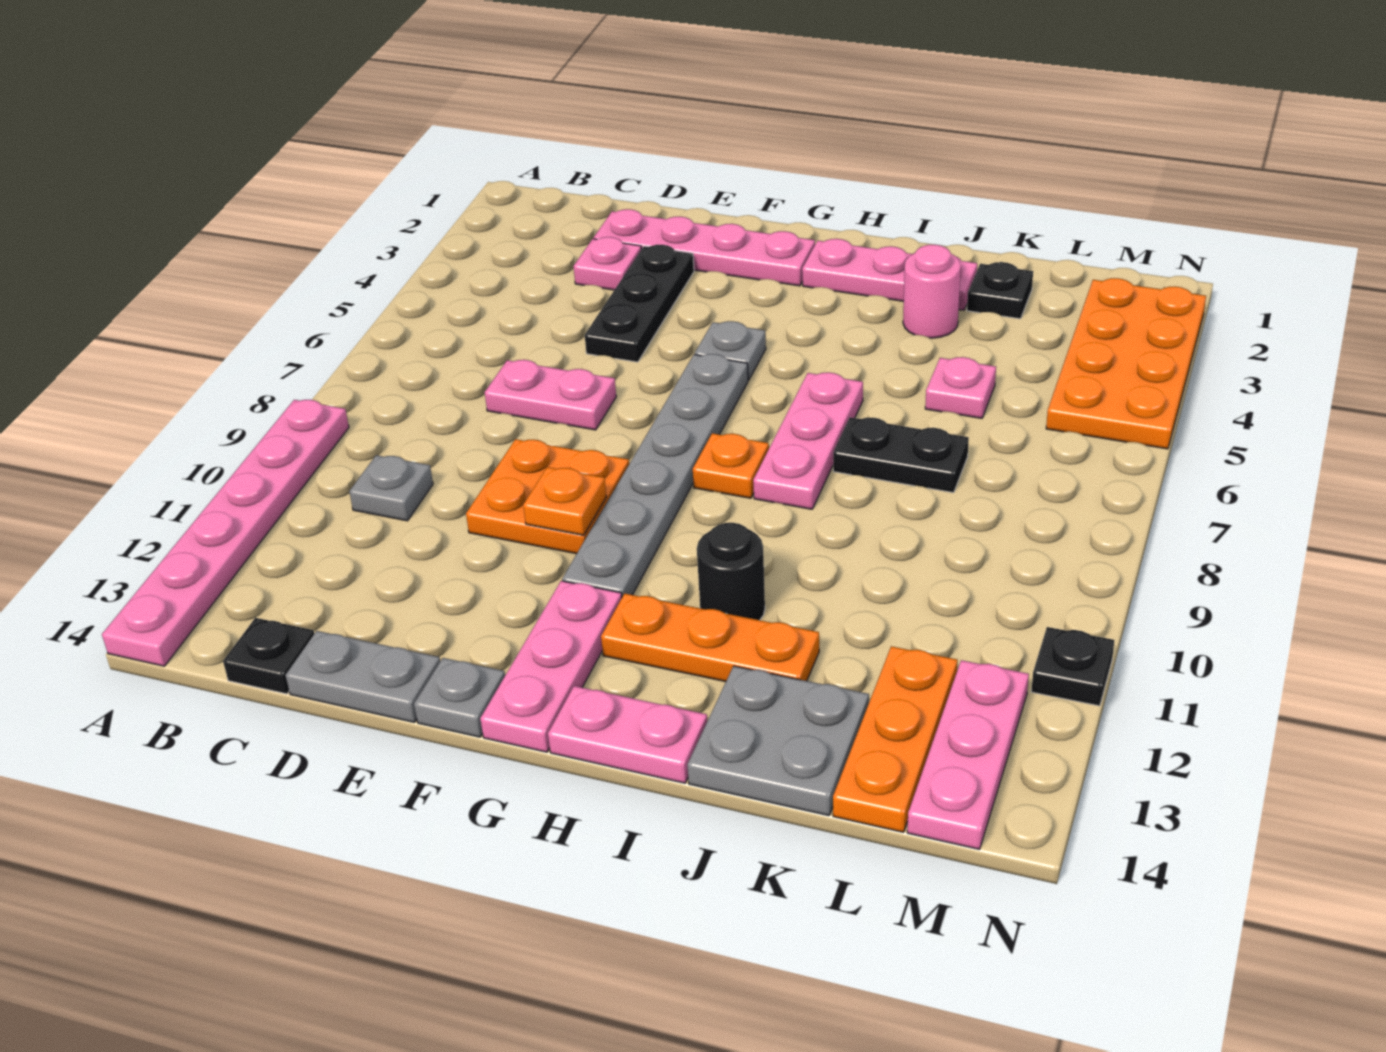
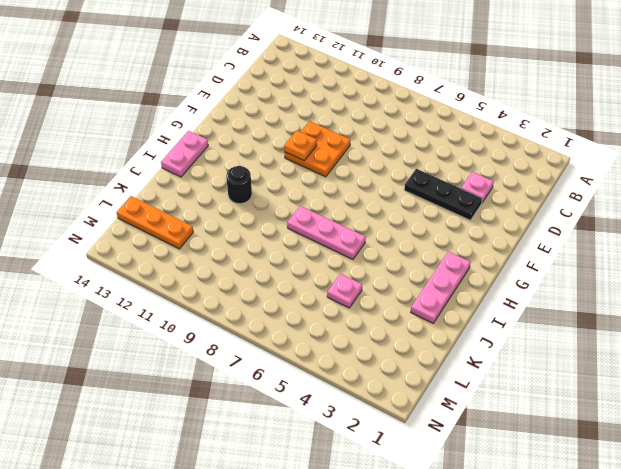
none -> pink plate A9:A14 level 1
none -> grey plate C10 level 1
none -> black plate C14 level 1

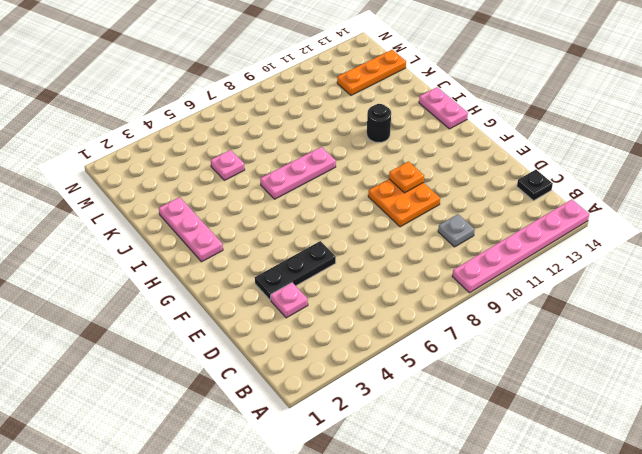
none -> pink plate D2:G2 level 1
none -> pink plate D7:E7 level 1
none -> grey plate D14:E14 level 1

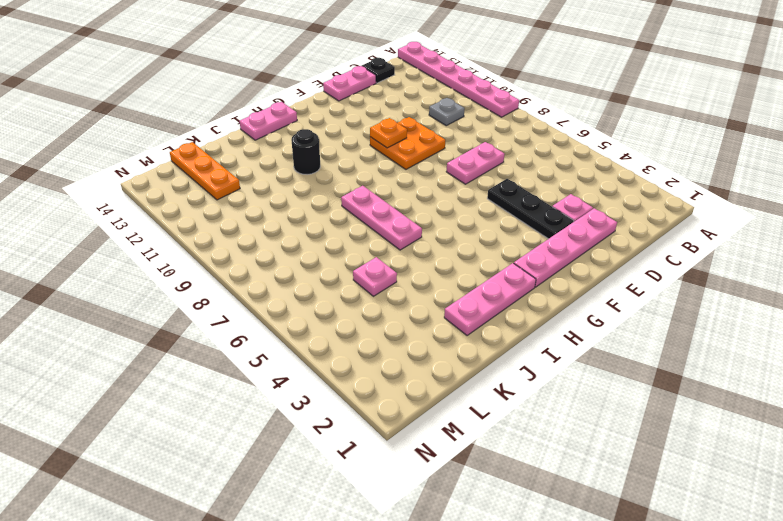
pink plate D14:E14 level 1 -> grey plate D14:E14 level 1
none -> grey plate F14 level 1
none -> grey plate G5 level 1
none -> grey plate G6:G11 level 1

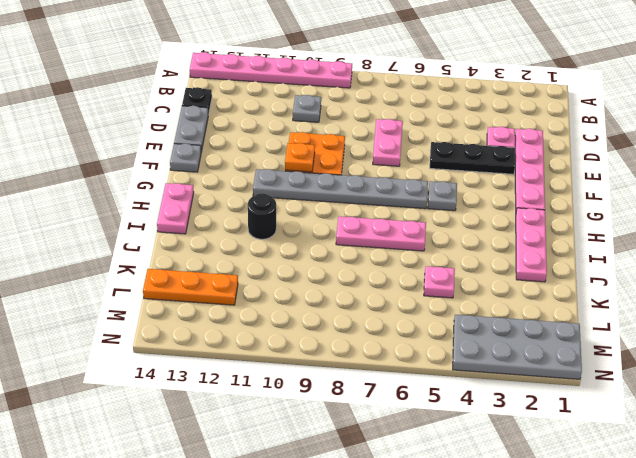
grey plate M1:N4 level 1 -> orange plate M2:N5 level 1
none -> pink plate G12:G14 level 1
none -> orange plate H8 level 1
none -> orange plate H12:J12 level 1

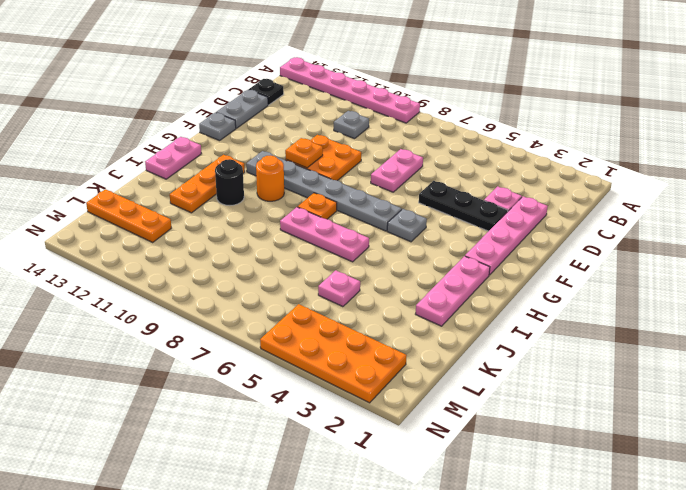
orange round brick H10 level 1 -> none
none -> pink plate G12:G14 level 1
none -> pink round brick J3 level 1
none -> black plate J7:K7 level 1

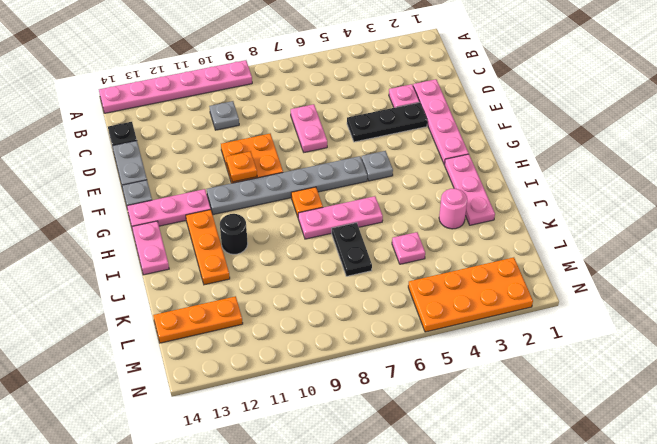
none -> grey plate J13:K14 level 1
none -> black plate K2 level 1
none -> pink plate M12:M14 level 1

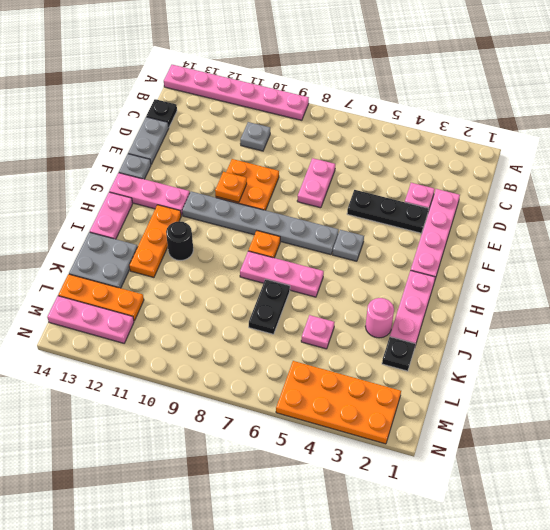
none -> black plate N11 level 1

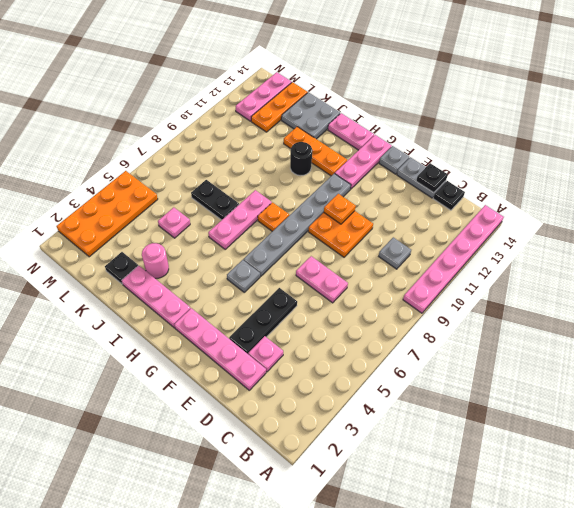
black plate D14 level 2 -> black plate N11 level 1

